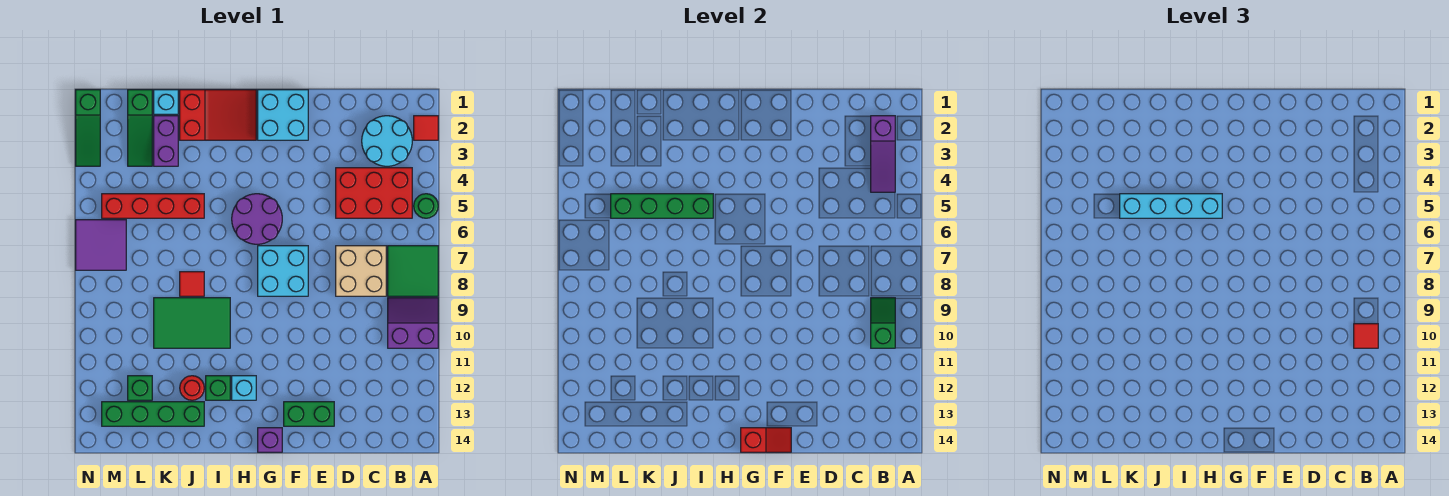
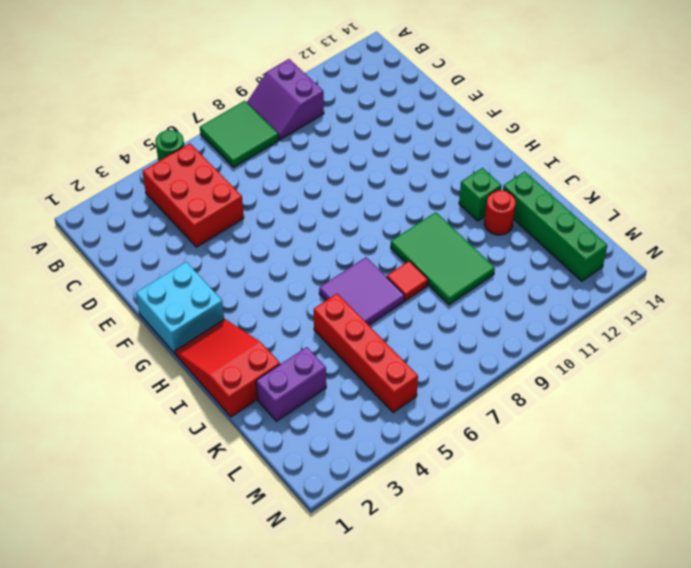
purple tile I6:J7 level 1 -> purple tile M6:N7 level 1
none -> red tile A2 level 1
none -> cyan round brick B2:C3 level 1
none -> tan brick C7:D8 level 1
none -> green brick E13:F13 level 1

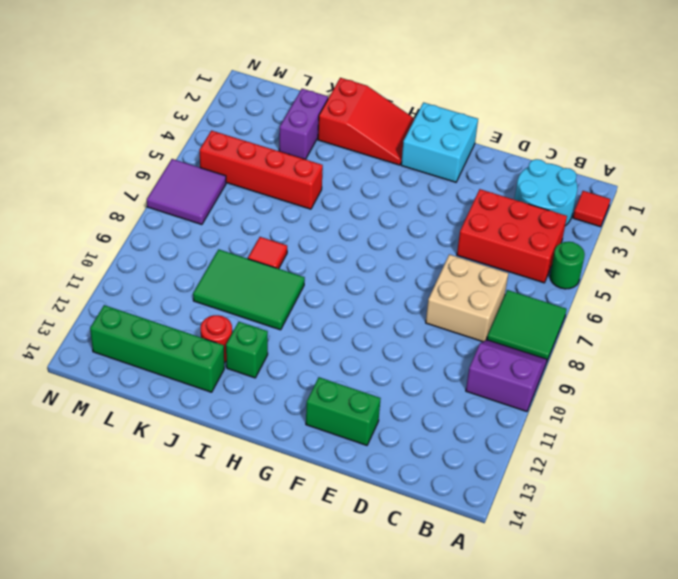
none -> cyan brick F7:G8 level 1
none -> purple round brick G5:H6 level 1
none -> purple brick G14 level 1
none -> cyan brick H12 level 1

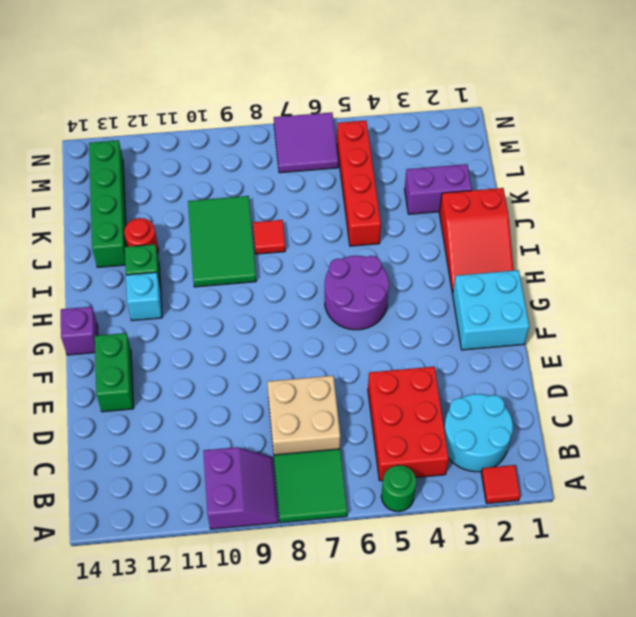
none -> cyan brick F7:G8 level 1
none -> cyan brick K1 level 1
none -> green slope L1:L3 level 1 top 1
none -> green brick L12 level 1

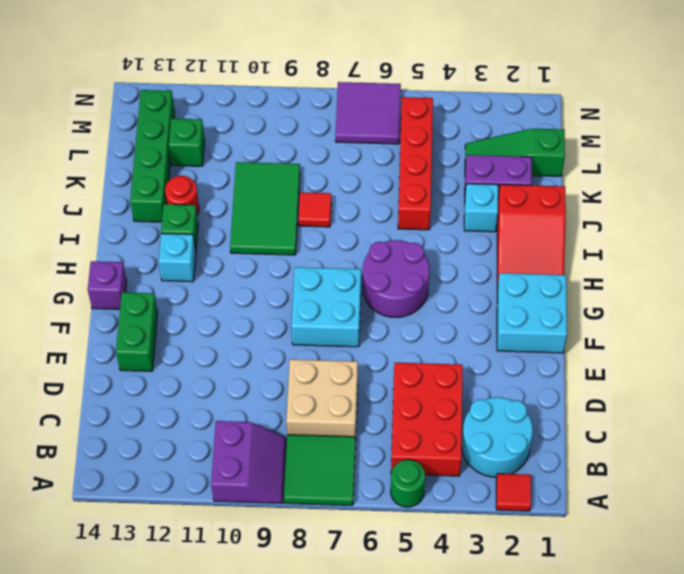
cyan brick J3 level 1 -> cyan brick K1 level 1
none -> green slope N1:N3 level 1 top 1
none -> purple slope B2:B4 level 2 top 2
none -> green slope B9:B10 level 2 top 10
none -> red slope F14:G14 level 2 top G

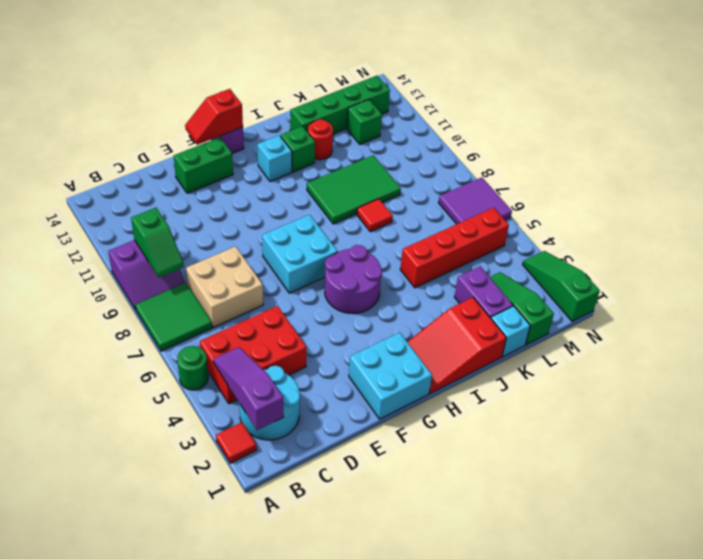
none -> green brick I5:L5 level 2
none -> red tile B10 level 3
none -> cyan brick H5:K5 level 3

